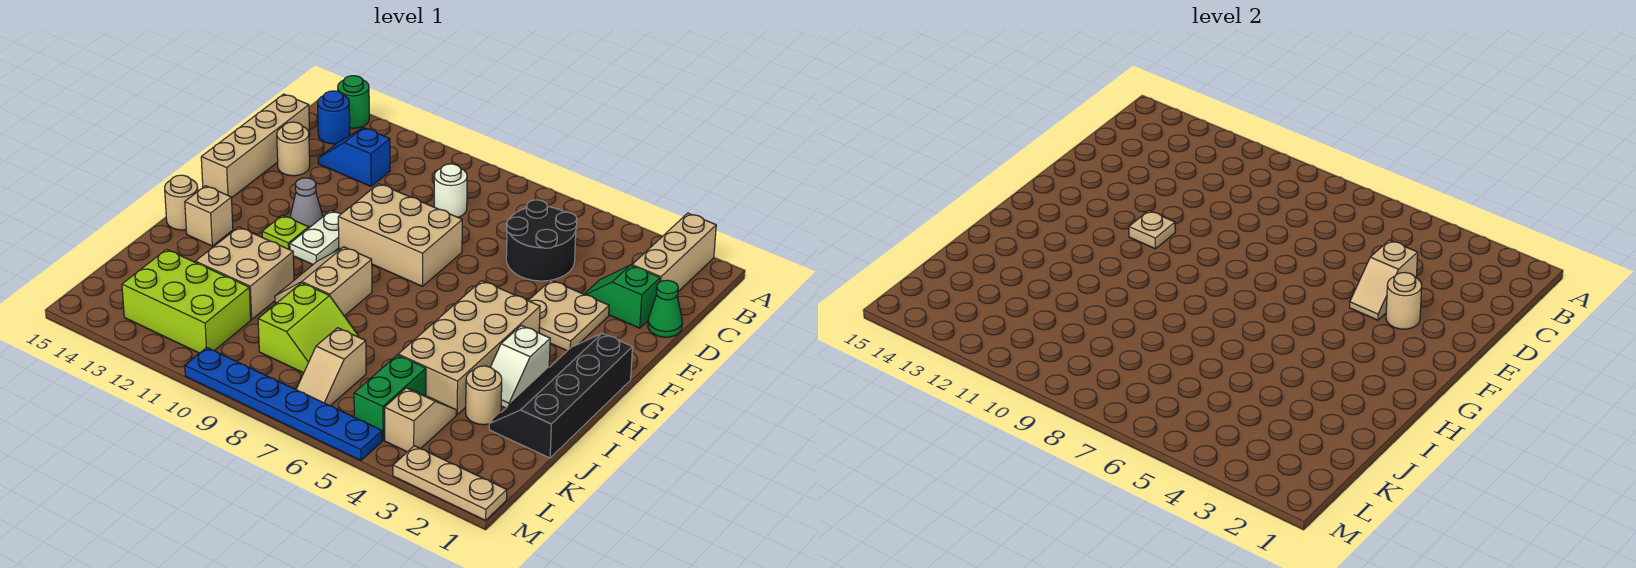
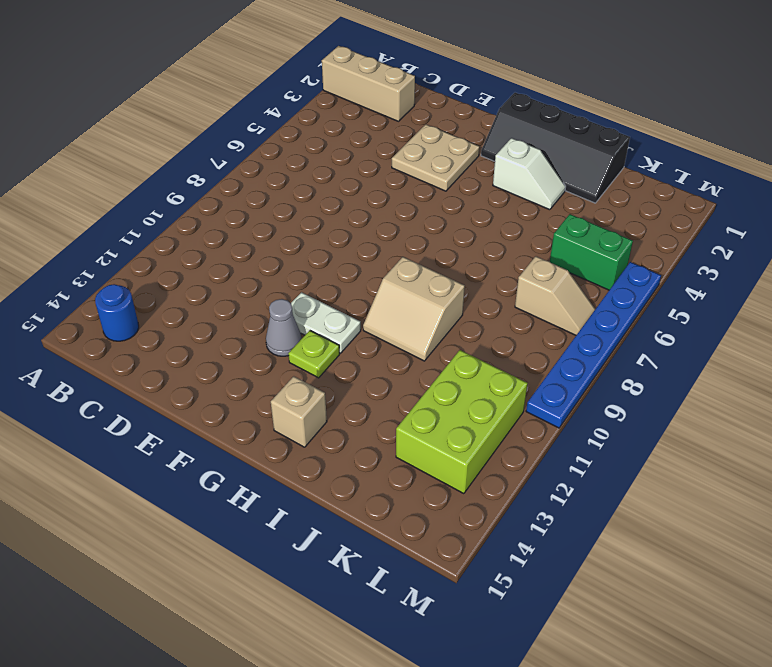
none -> green round brick A14 level 1
none -> black round brick C5:D6 level 1
none -> white round brick C9 level 1
none -> blue slope C12:C13 level 1 top 12

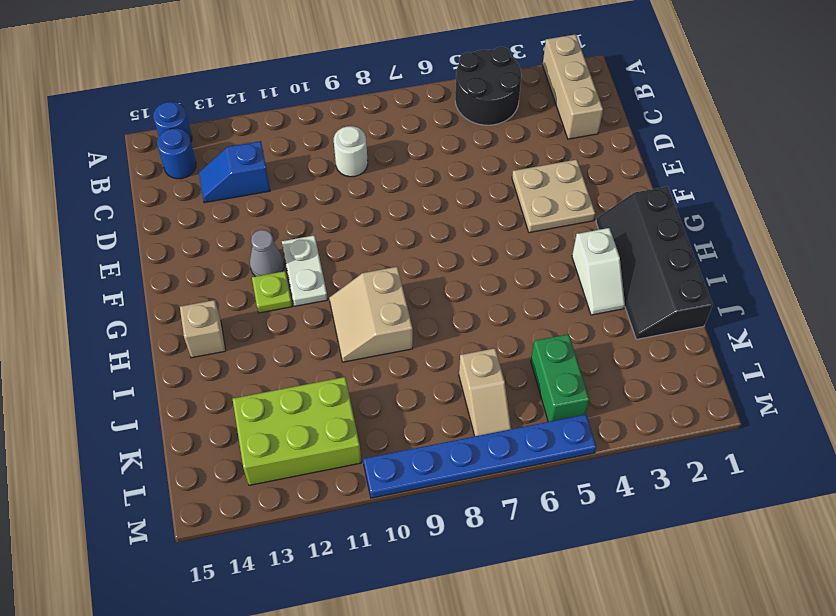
black round brick A4:B5 level 1 -> black round brick C5:D6 level 1
blue round brick A14 level 1 -> green round brick A14 level 1
none -> tan brick C15:F15 level 1
none -> green cone D1 level 1
none -> green slope D2:D3 level 1 top 2
none -> tan round brick D14 level 1

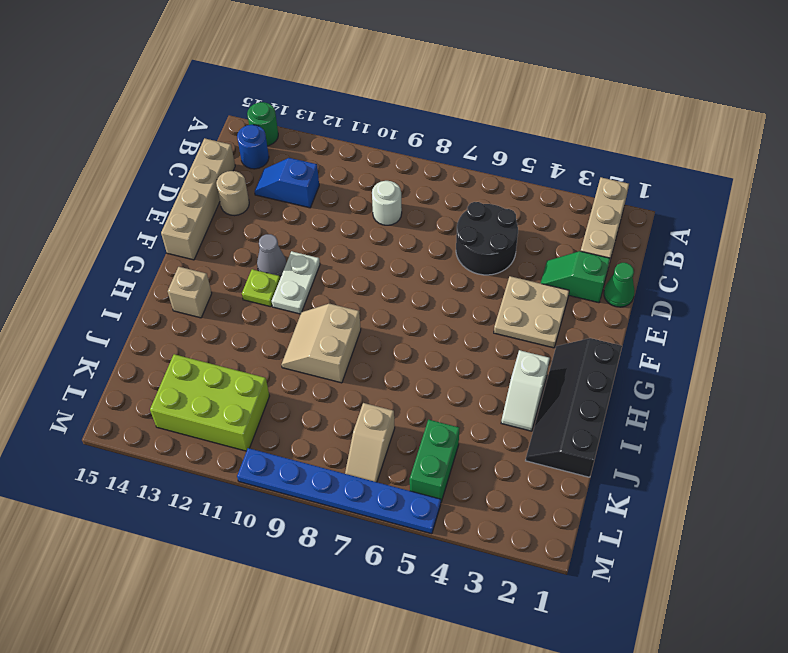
none -> tan brick E8:F10 level 1
none -> tan brick G4:J5 level 1
none -> tan round brick H15 level 1
none -> tan brick I11:J12 level 1

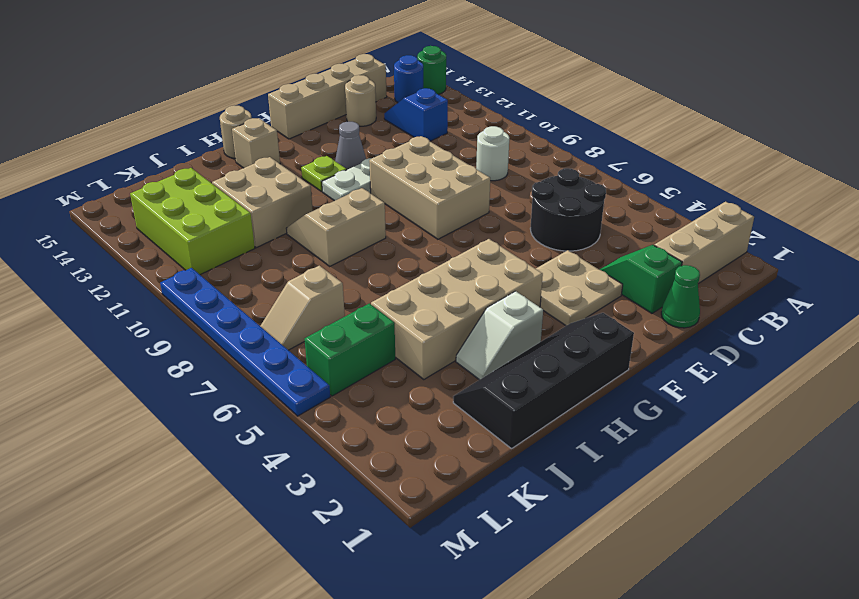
none -> tan round brick J3 level 1
none -> lime slope J8:K9 level 1 top 9
none -> tan slope K4:L4 level 1 top L
none -> tan plate M1:M3 level 1

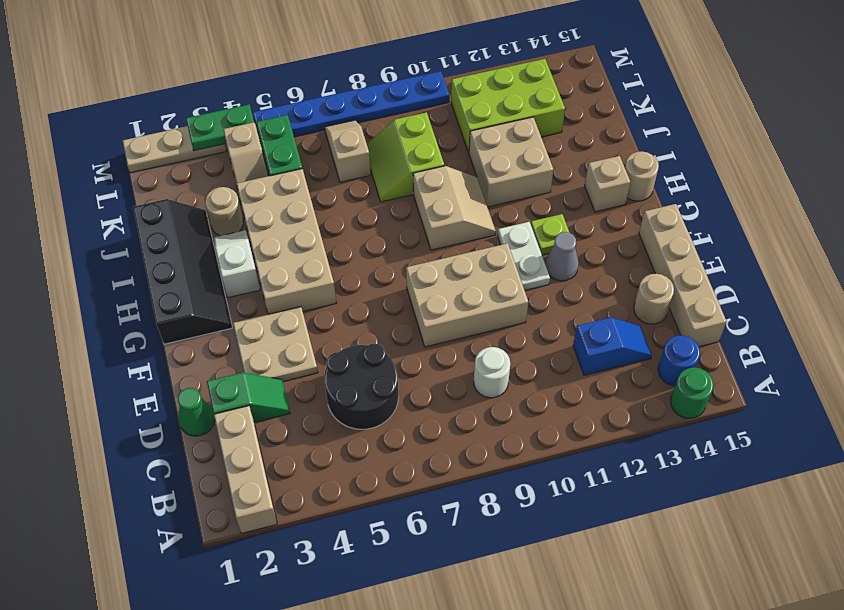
green plate M3:M4 level 2 -> none
none -> tan slope D4:E4 level 2 top D
none -> tan round brick E3 level 2
none -> tan plate F11 level 2

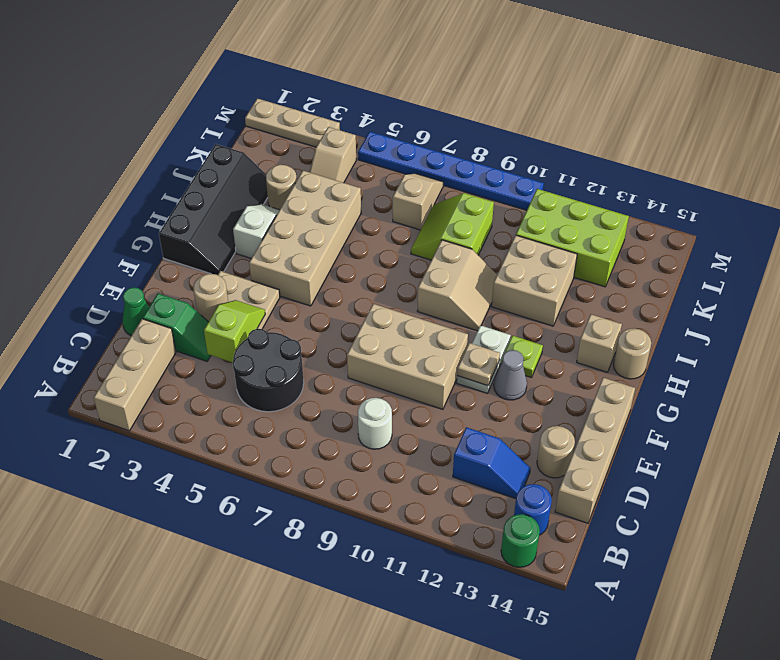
lime slope D4:E4 level 2 top D -> tan slope D4:E4 level 2 top D
none -> green brick K5:L5 level 1

